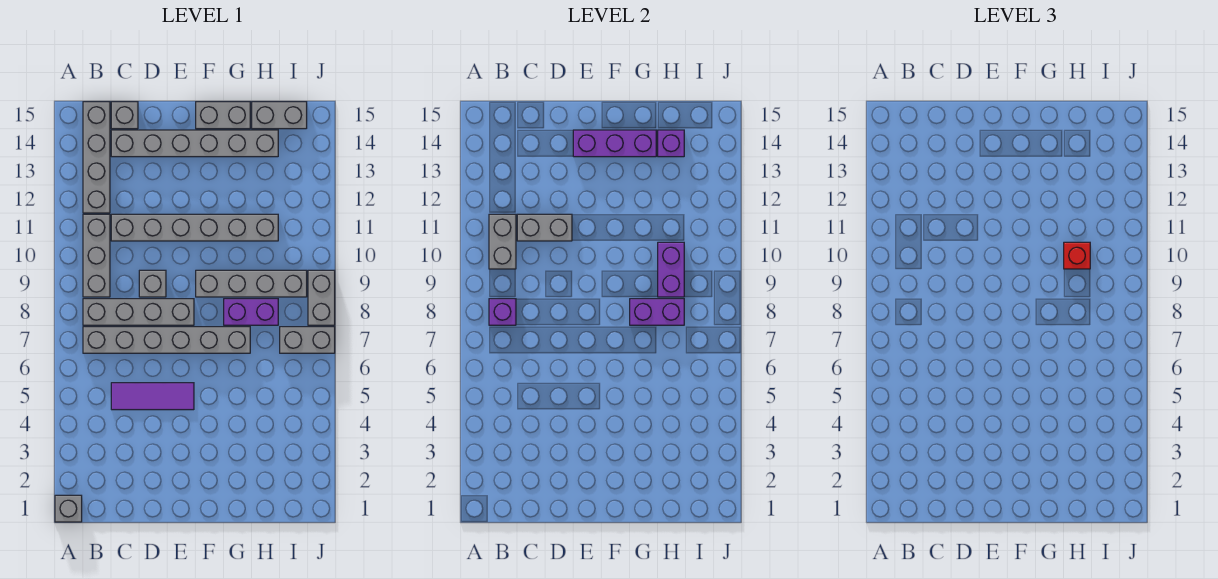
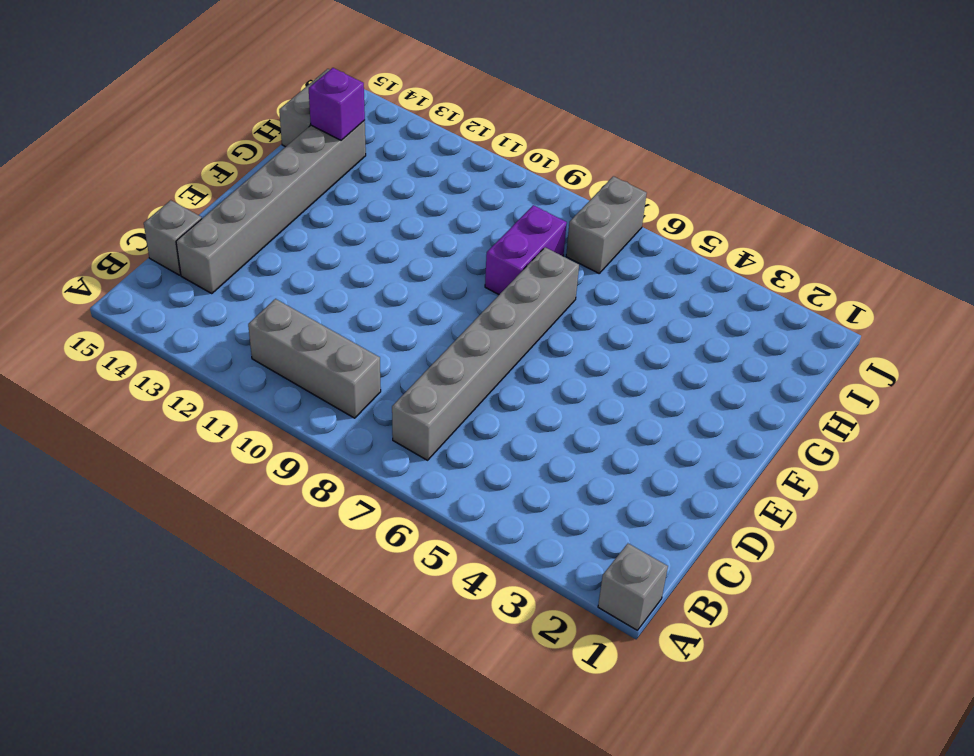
none -> grey brick B8:E8 level 1
none -> grey brick B12:B15 level 1
none -> purple tile C5:E5 level 1

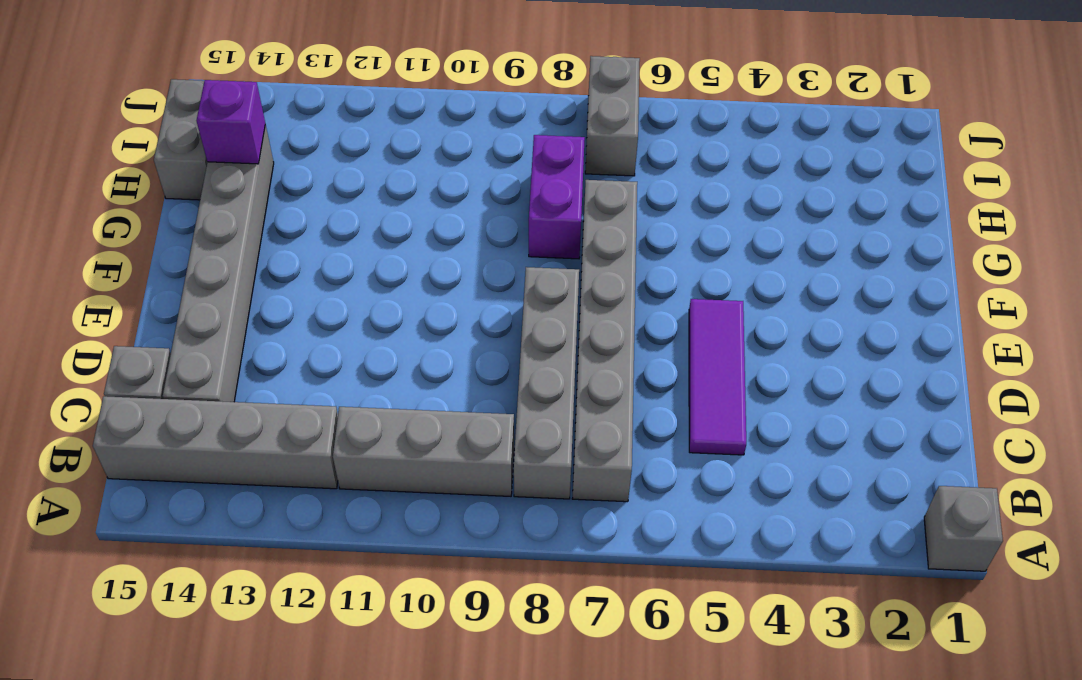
none -> grey brick C11:H11 level 1
none -> grey brick D9 level 1
none -> grey brick F9:I9 level 1

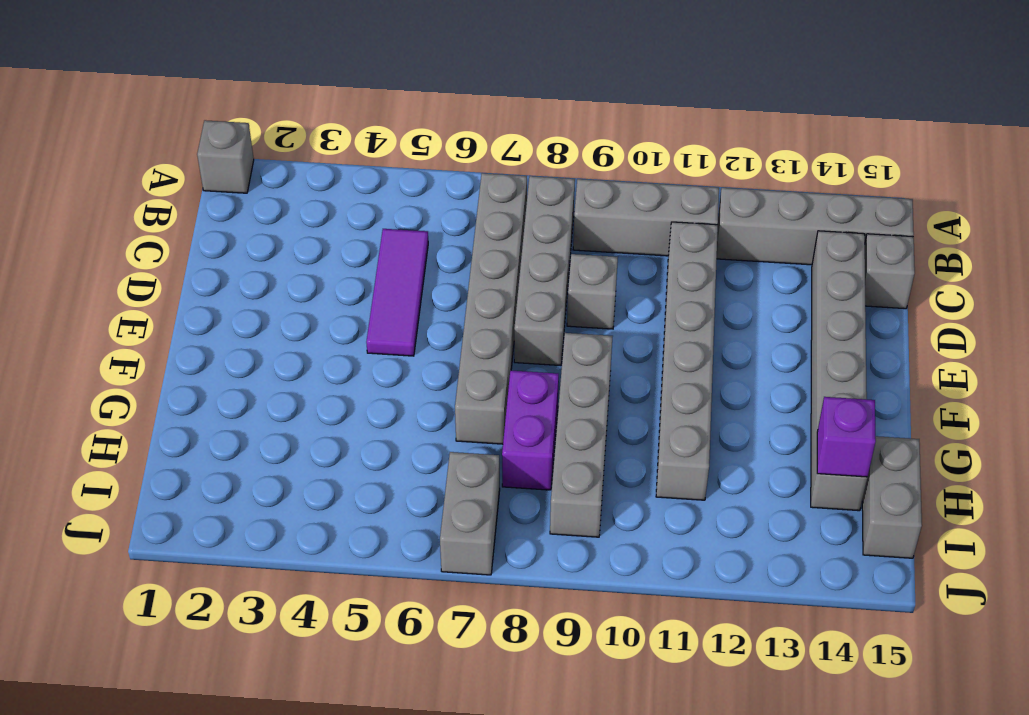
none -> grey brick F15:G15 level 1
none -> grey brick J8:J9 level 1
none -> purple brick B8 level 2

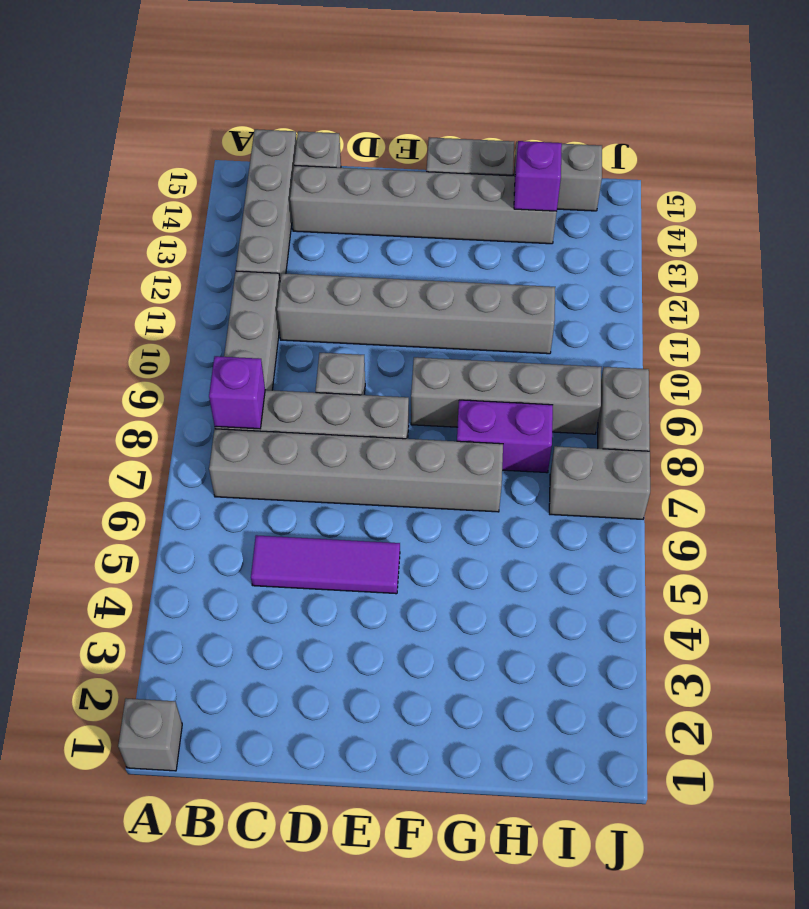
none -> grey brick B10:B11 level 2
none -> grey brick C11:D11 level 2
none -> purple brick E14:G14 level 2

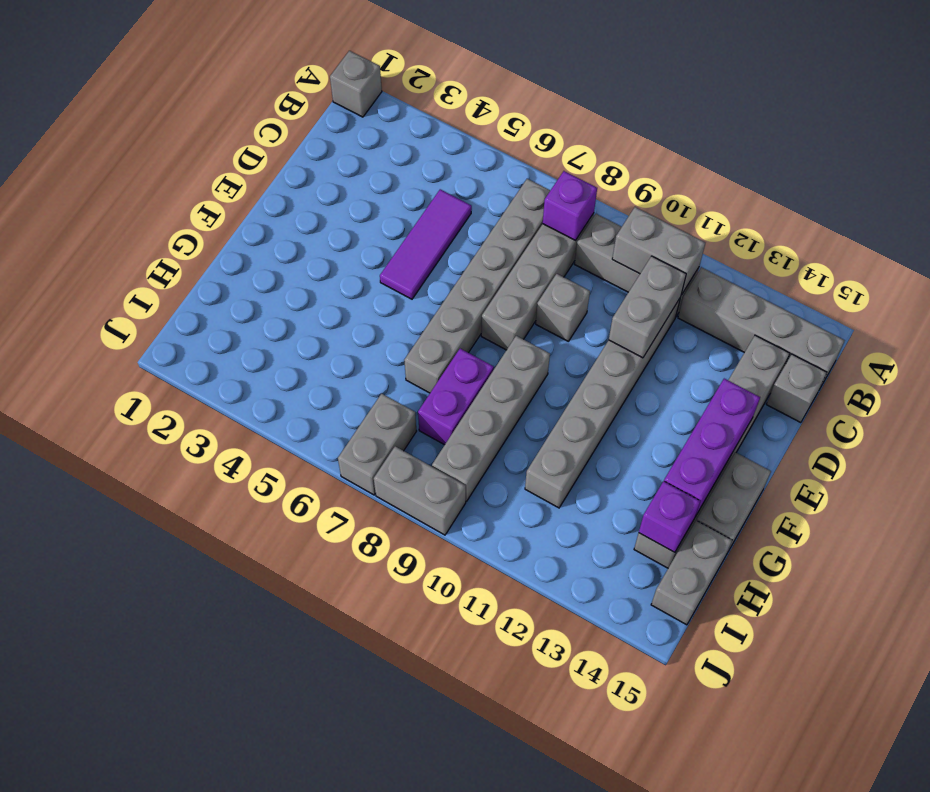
none -> purple brick G8:H8 level 2
none -> purple brick H9:H10 level 2
none -> red brick H10 level 3

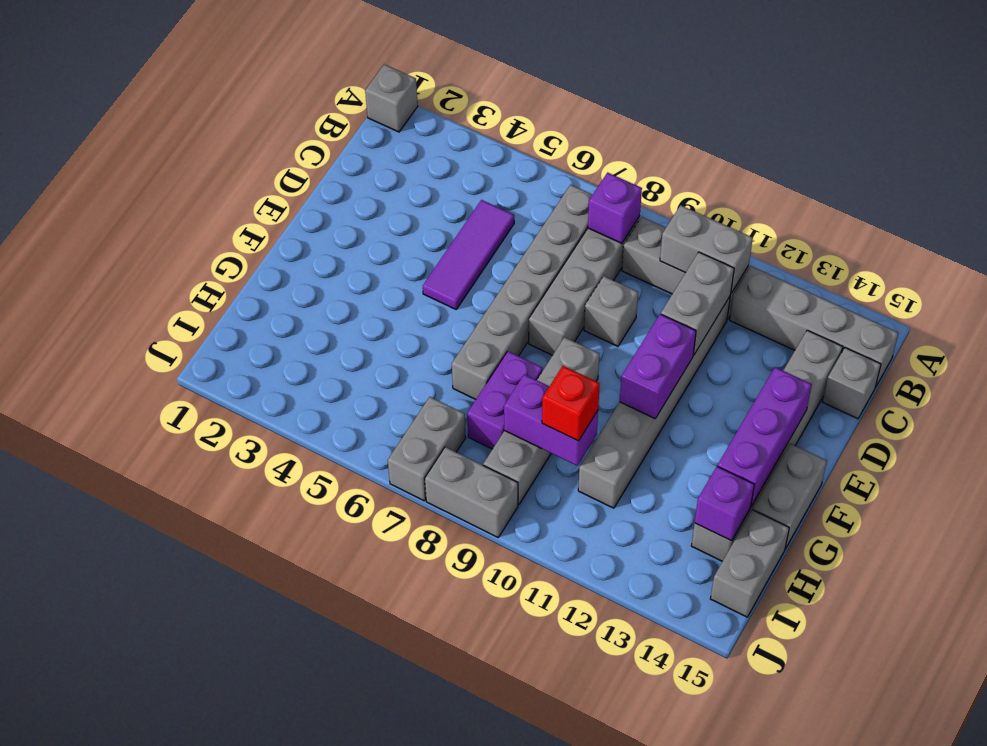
purple brick E11:F11 level 2 -> purple brick G8:H8 level 2

